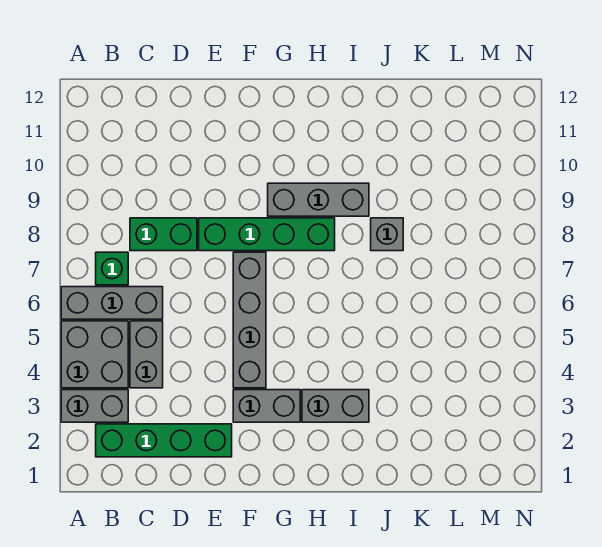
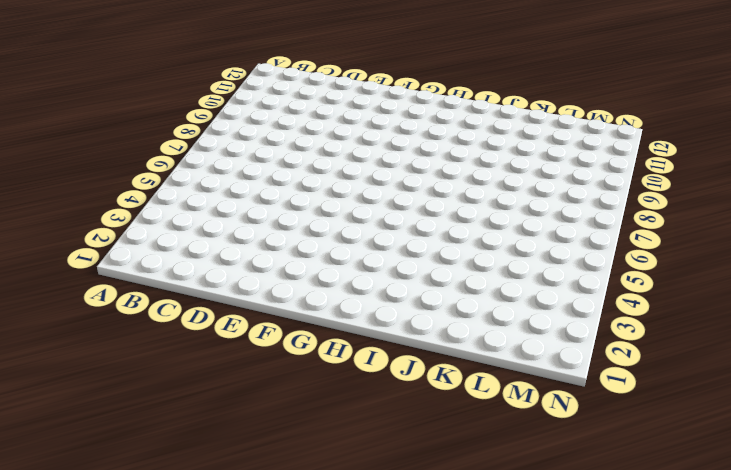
none -> grey brick A3:B3 level 1
none -> grey brick A4:B5 level 1
none -> grey brick A6:C6 level 1

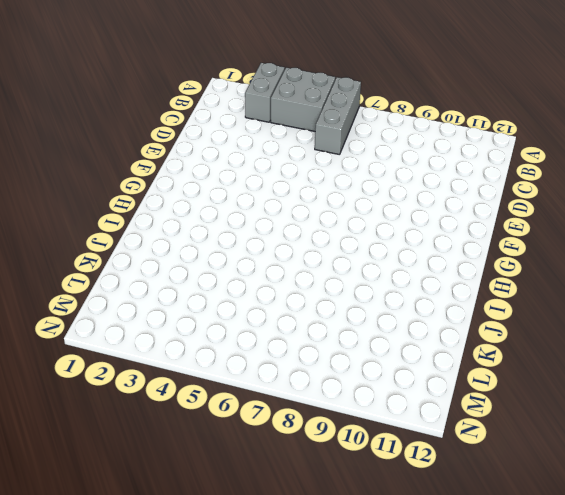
none -> green brick B2:E2 level 1
none -> green brick B7 level 1
none -> grey brick C4:C5 level 1

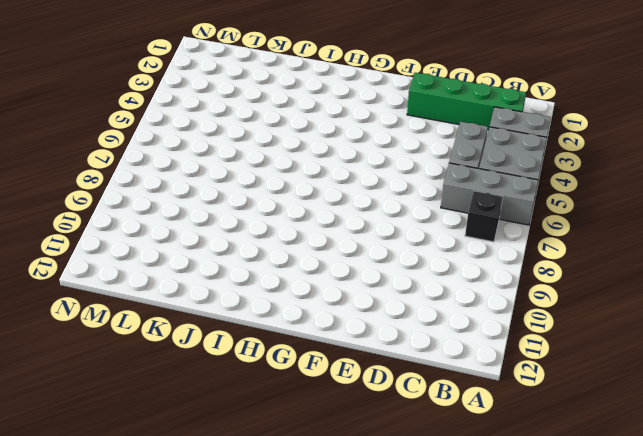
black brick B7 level 1 -> green brick B7 level 1
none -> green brick C8:D8 level 1
none -> green brick E8:H8 level 1
none -> grey brick F3:G3 level 1

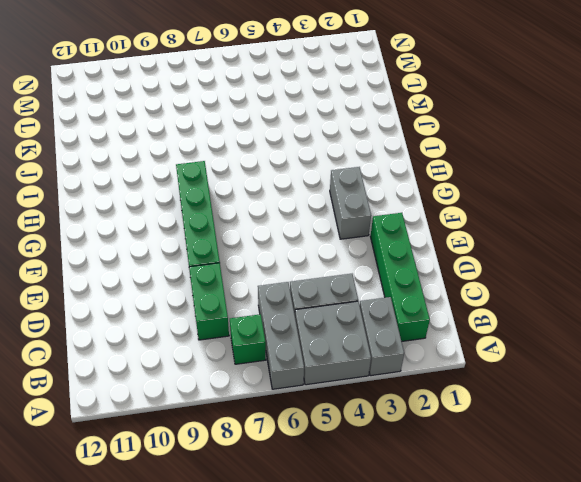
none -> grey brick F4:F7 level 1
none -> grey brick G9:I9 level 1
none -> grey brick H3:I3 level 1

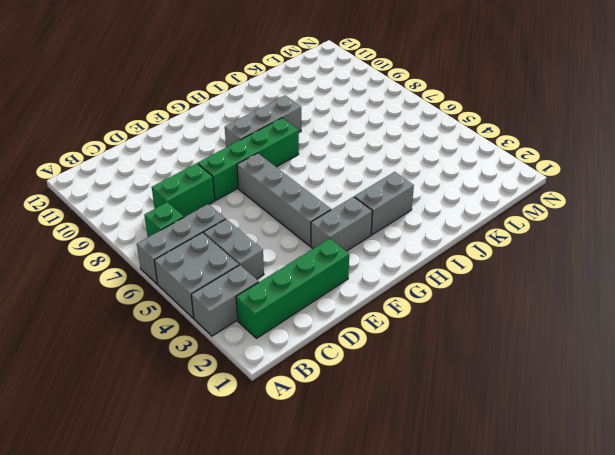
none -> grey brick J8 level 1

